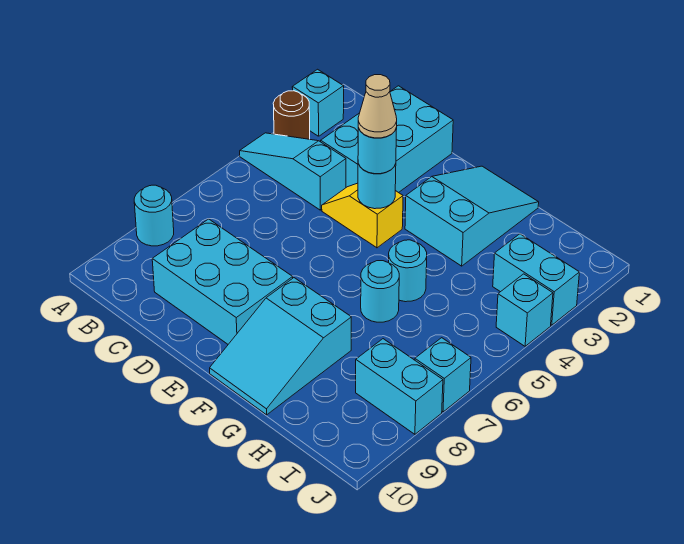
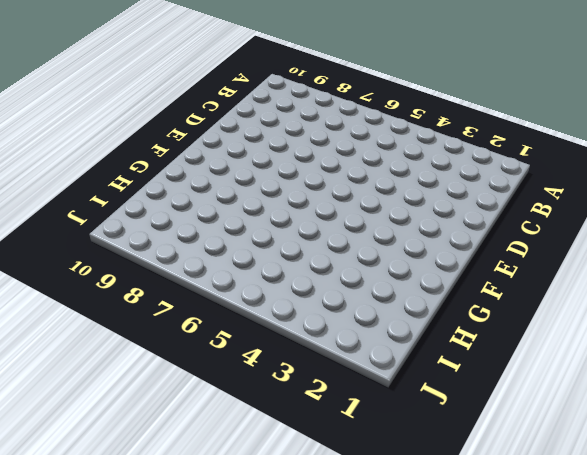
none -> cyan brick A2 level 1
none -> brown round brick A3 level 1
none -> cyan slope A4:C4 level 1 top C

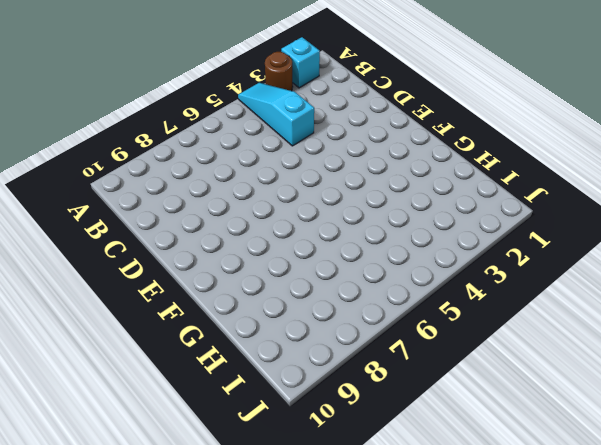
none -> cyan round brick A8 level 1
none -> cyan brick C1:D3 level 1
none -> cyan brick C8:E9 level 1

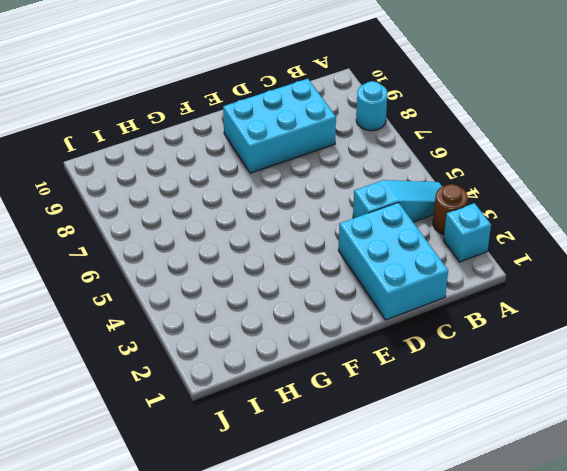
none -> yellow slope D4:E4 level 1 top E
none -> cyan slope F1:G3 level 1 top 3
none -> cyan slope F8:G10 level 1 top 8

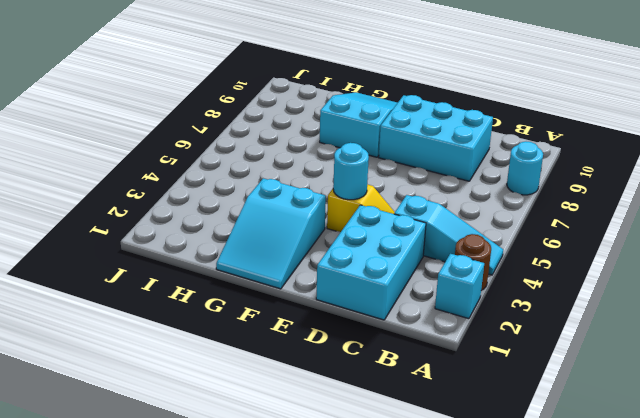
none -> cyan round brick G5 level 1
none -> cyan round brick G6 level 1
none -> cyan brick I3:J3 level 1

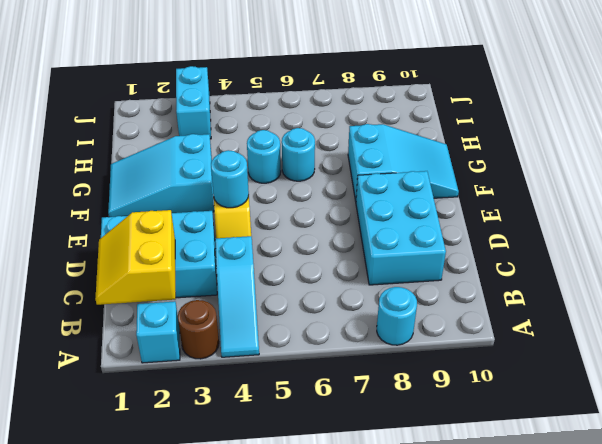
yellow slope B1:C2 level 2 top 2 -> none
none -> cyan brick I8:J8 level 1
none -> cyan brick J4 level 1
none -> cyan brick J7 level 1

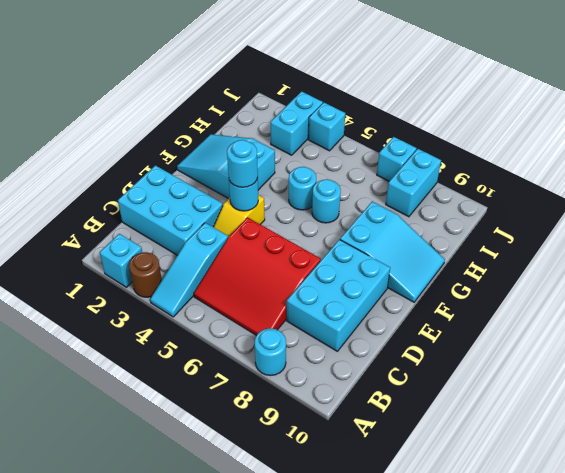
red slope B5:D7 level 1 top D -> none
none -> tan cone E4 level 4

